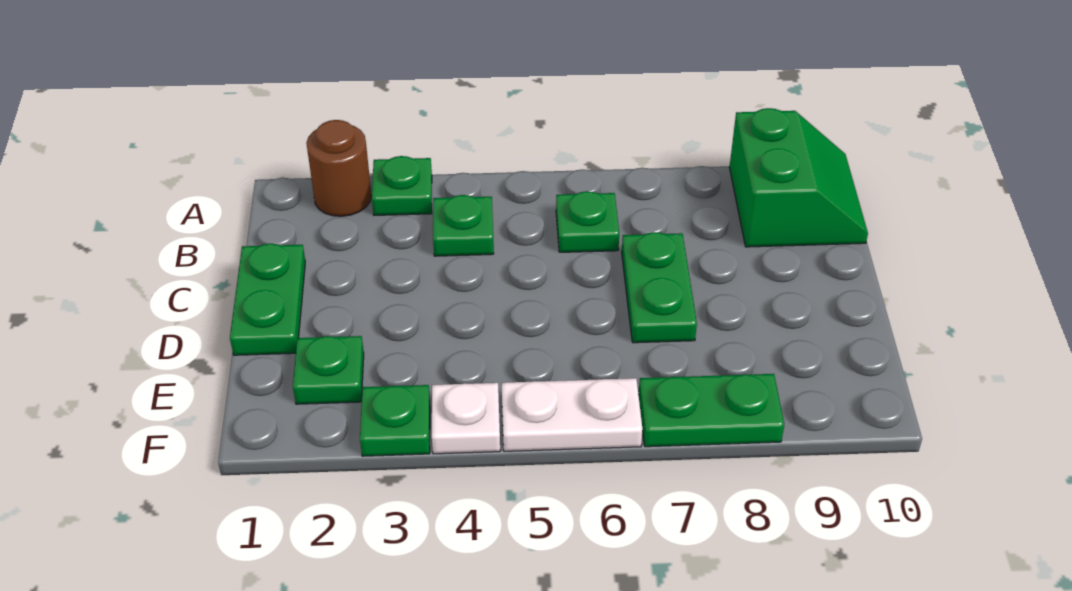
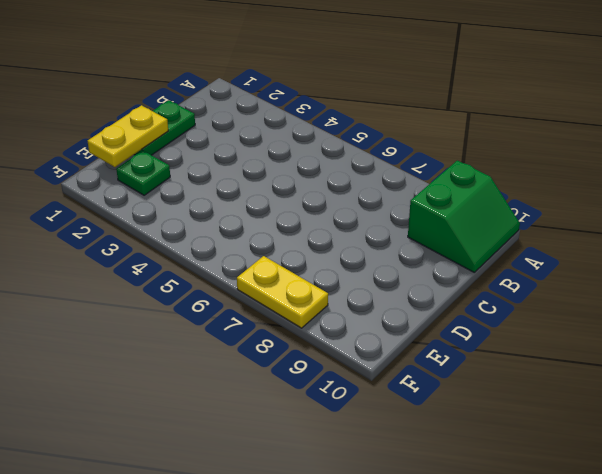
yellow plate D1:E1 level 2 -> none
yellow plate F7:F8 level 1 -> green plate F7:F8 level 1
none -> brown round brick A2 level 1
none -> green plate A3 level 1
none -> green plate B4 level 1

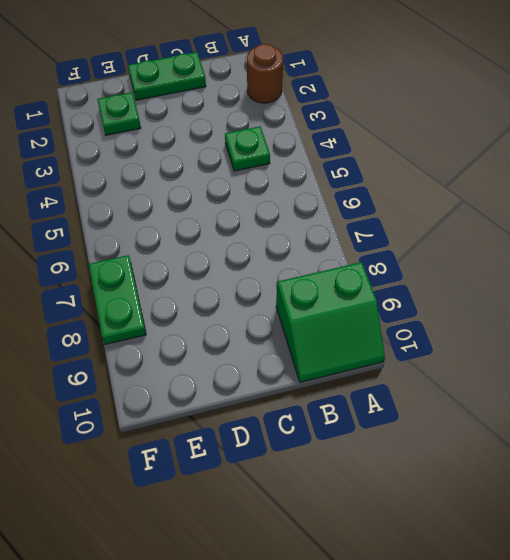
none -> green plate A3 level 1
none -> green plate B6 level 1
none -> green plate C7:D7 level 1

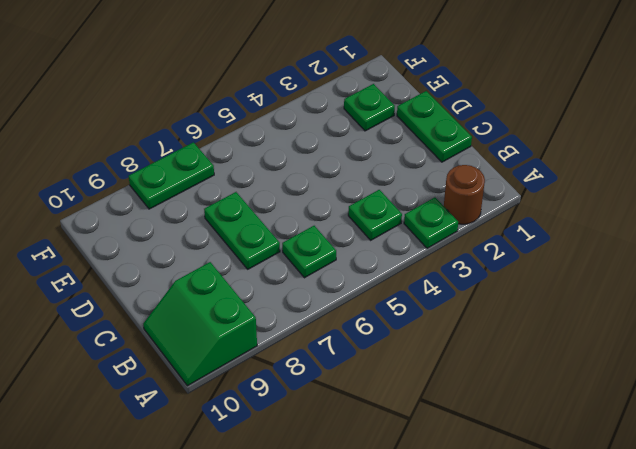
none -> green plate F3 level 1
none -> white plate F4 level 1
none -> white plate F5:F6 level 1

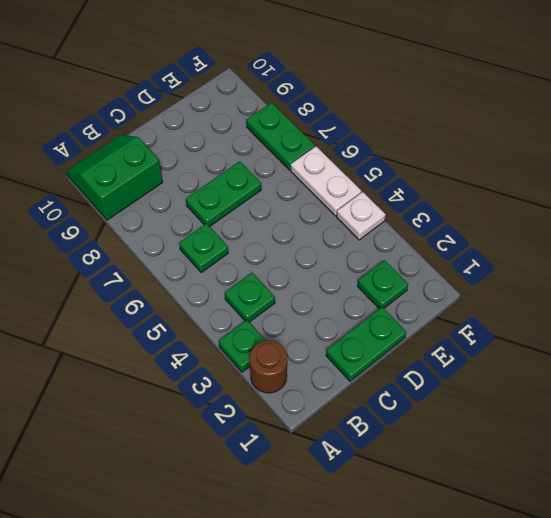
none -> green plate F3 level 1

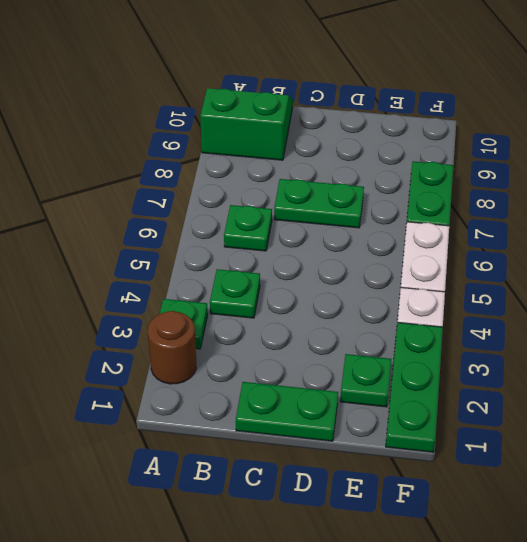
green plate F1:F3 level 1 -> green plate F3 level 1

